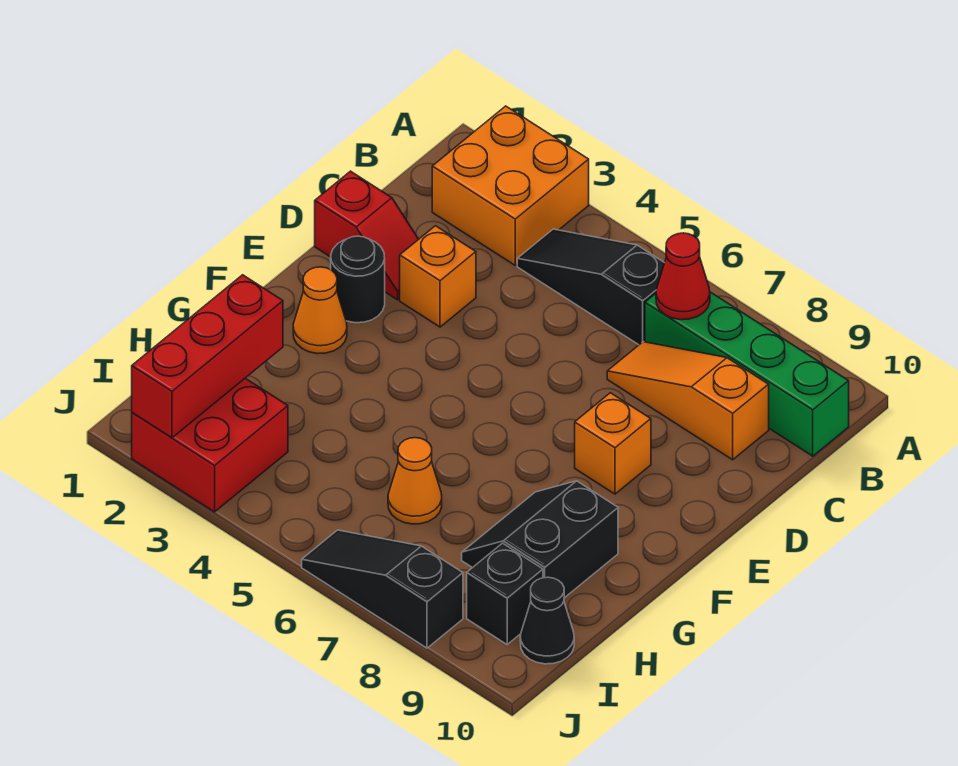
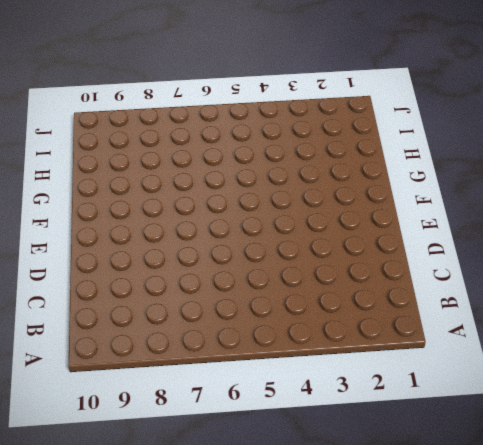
none -> orange brick A2:B3 level 1
none -> black slope B4:B6 level 1 top 6
none -> green brick B7:B10 level 1

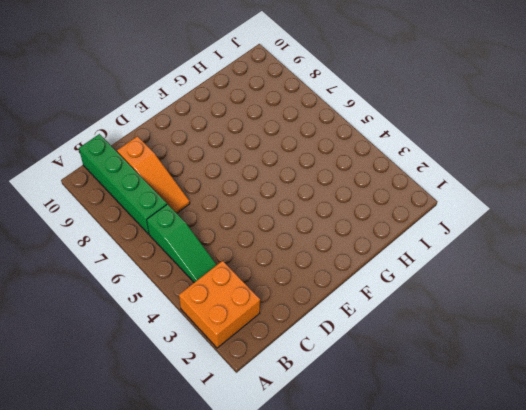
green slope B4:B6 level 1 top 6 -> black slope B4:B6 level 1 top 6
none -> red slope D1:D2 level 1 top 1
none -> orange brick D3 level 1
none -> black round brick E2 level 1

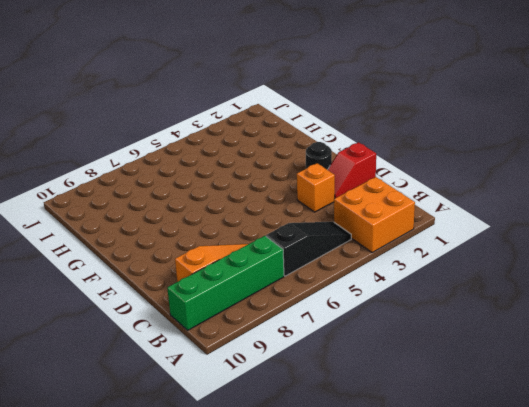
none -> orange brick E8 level 1
none -> orange cone F2 level 1
none -> black slope G8:H9 level 1 top 9

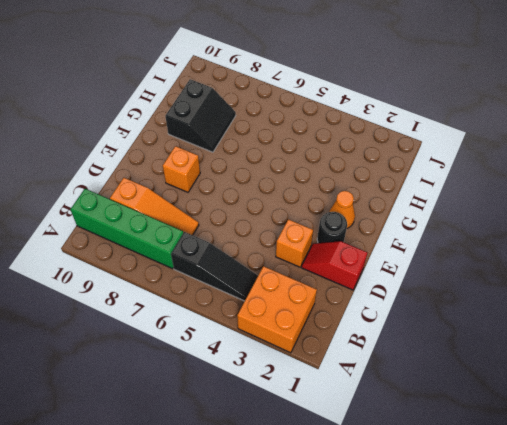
none -> orange cone H6 level 1
none -> red brick I2:J3 level 1
none -> black brick I9 level 1

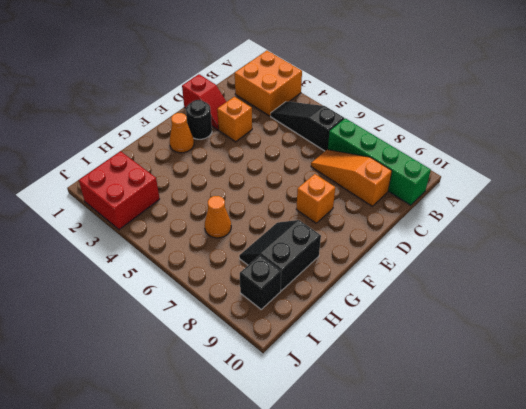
none -> black cone I10 level 1
none -> black slope J6:J8 level 1 top 8
none -> red cone B7 level 2

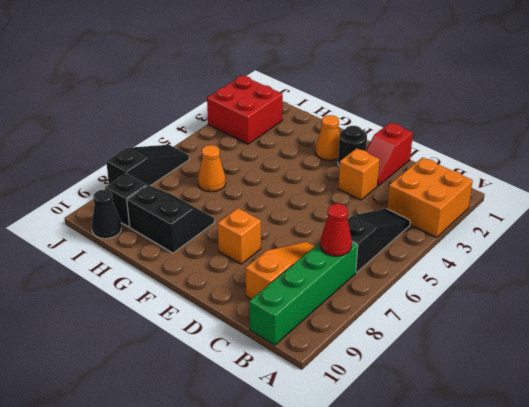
none -> red brick H2:J2 level 2

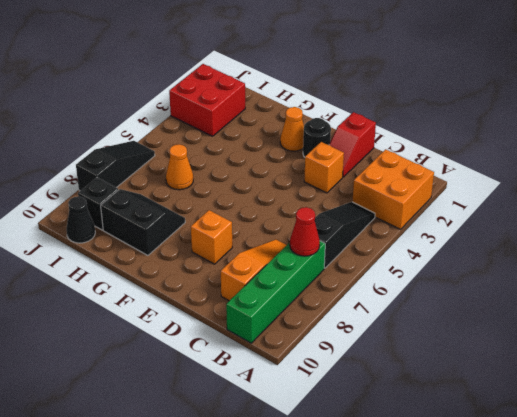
none -> red brick H2:J2 level 2

